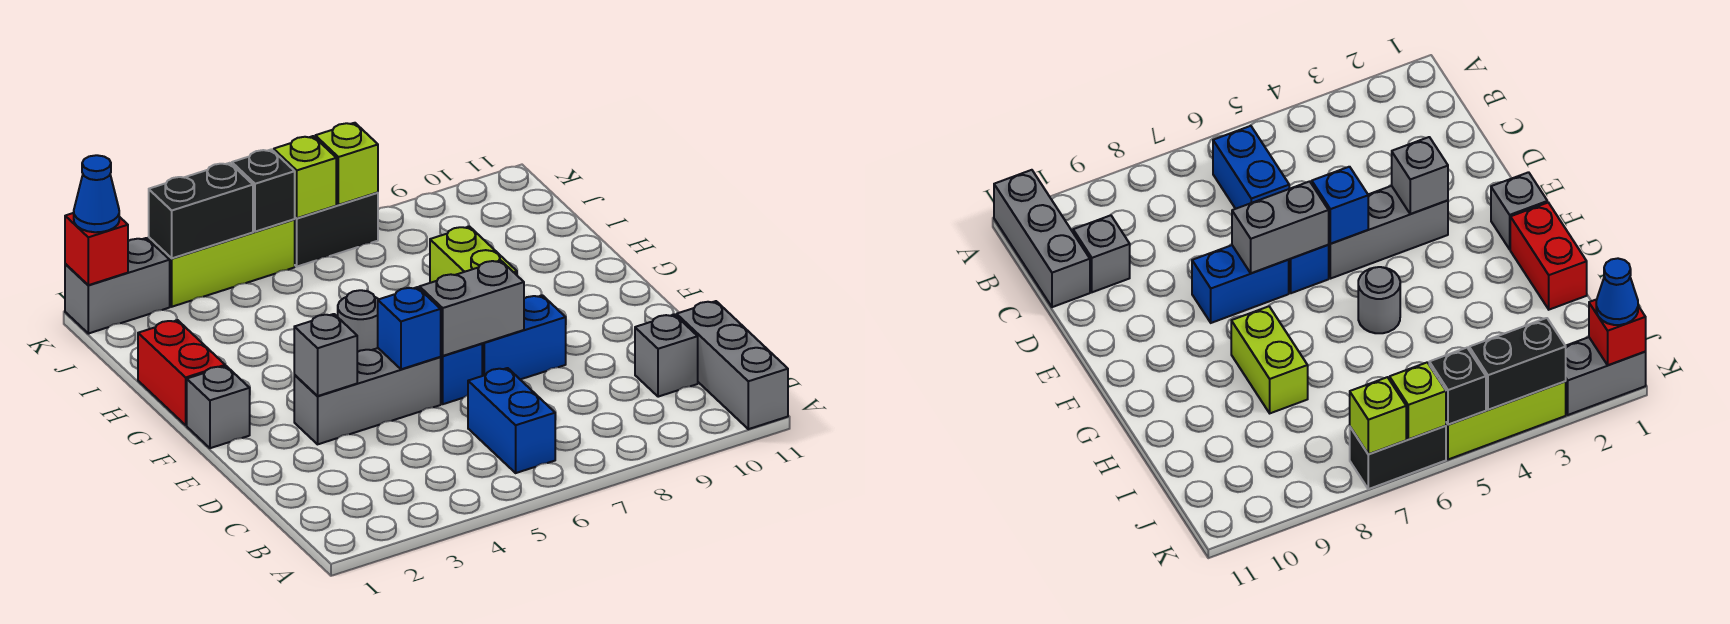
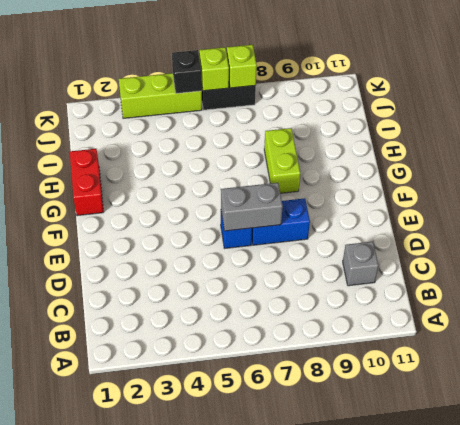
none -> grey brick A11:C11 level 1
none -> blue brick B6:C6 level 1
none -> grey brick E3:E5 level 1

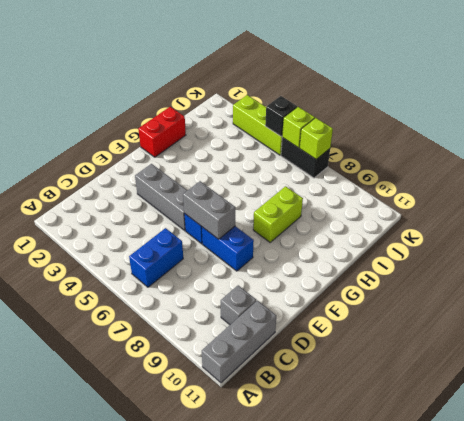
none -> grey brick F1 level 1
none -> grey round brick G5 level 1
none -> grey brick K1:K2 level 1

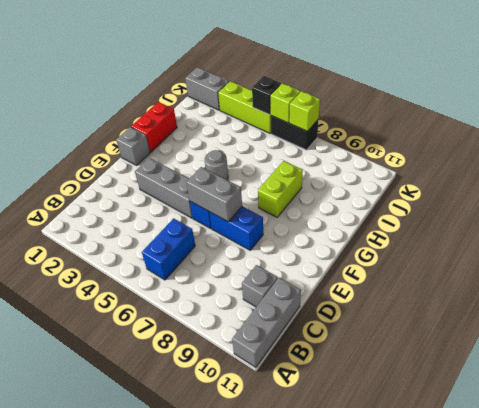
none -> grey brick E3 level 2
none -> blue brick E5 level 2
none -> red brick K1 level 2

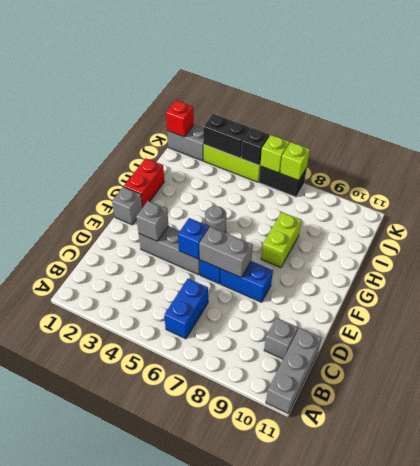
none -> blue cone K1 level 3

